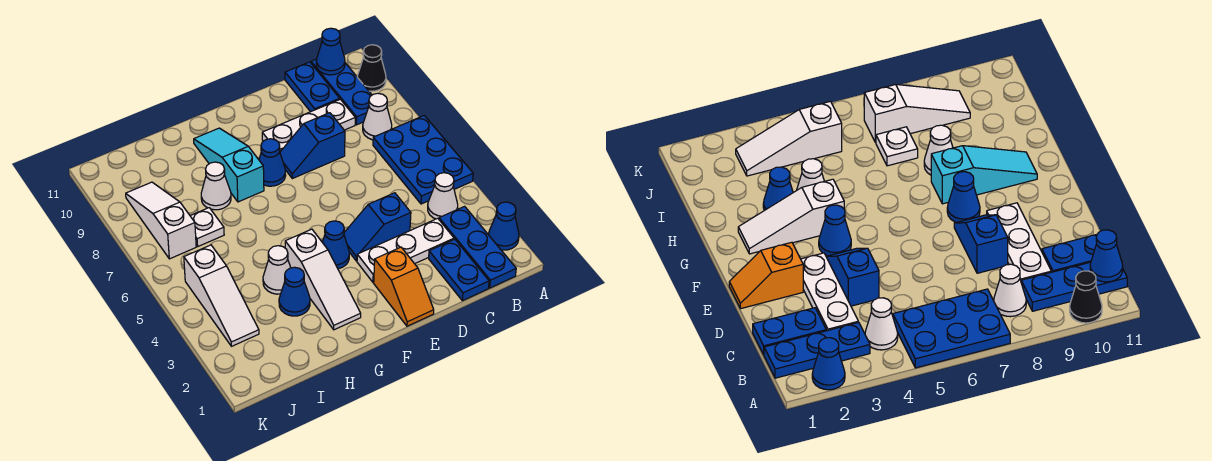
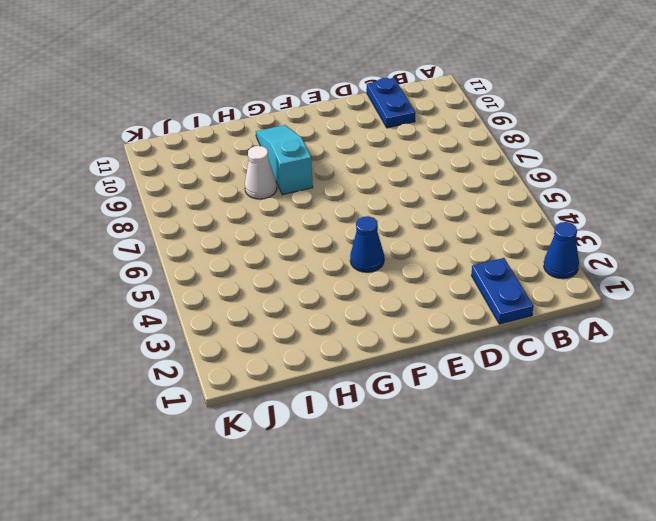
none -> blue plate A5:B7 level 1
none -> black cone A10 level 1
none -> blue plate B1:B3 level 1

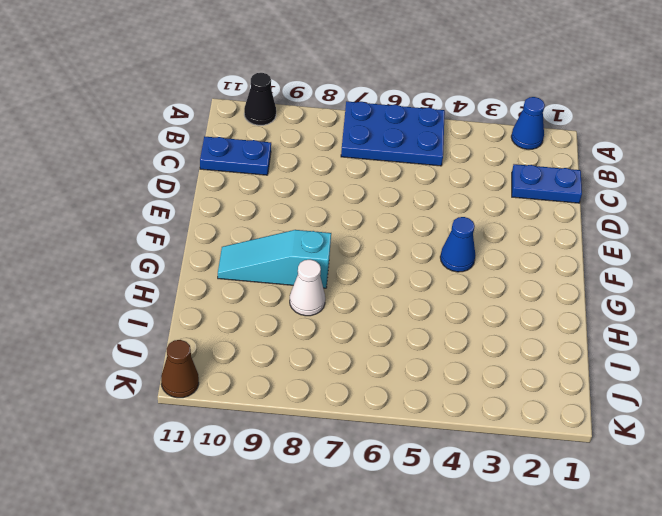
brown cone K11 level 1 -> none
none -> blue plate B1:B3 level 1
none -> white cone B4 level 1
none -> white cone B8 level 1

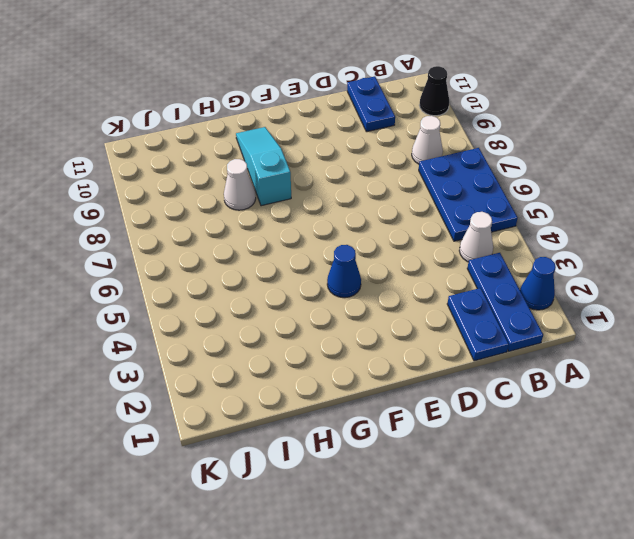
none -> blue plate B9:B11 level 1
none -> white plate C3:E3 level 1
none -> white plate C9:E9 level 1

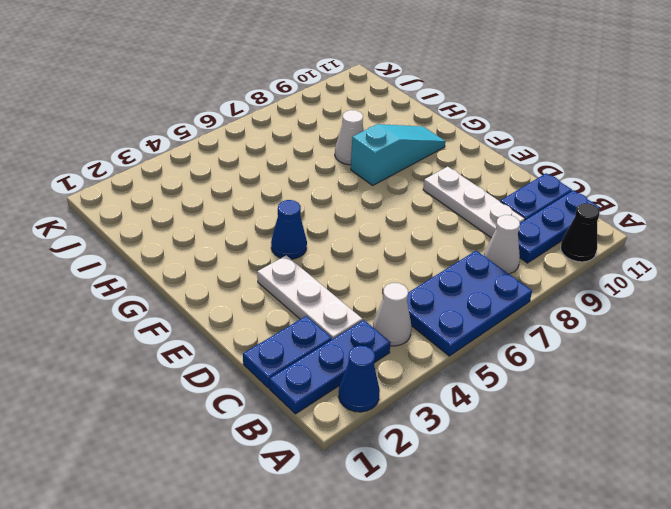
none -> blue slope D4:E4 level 1 top D
none -> blue slope D8:E8 level 1 top D
none -> orange slope E1:E2 level 1 top 2

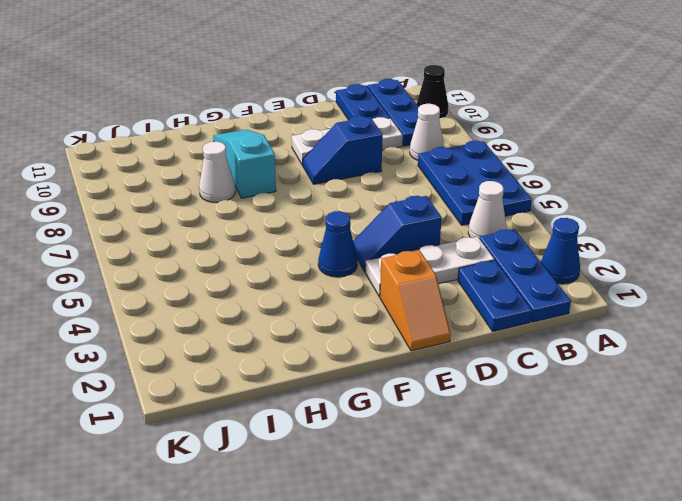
none -> blue cone F8 level 1
none -> white slope G2:G4 level 1 top 4
none -> blue cone H3 level 1

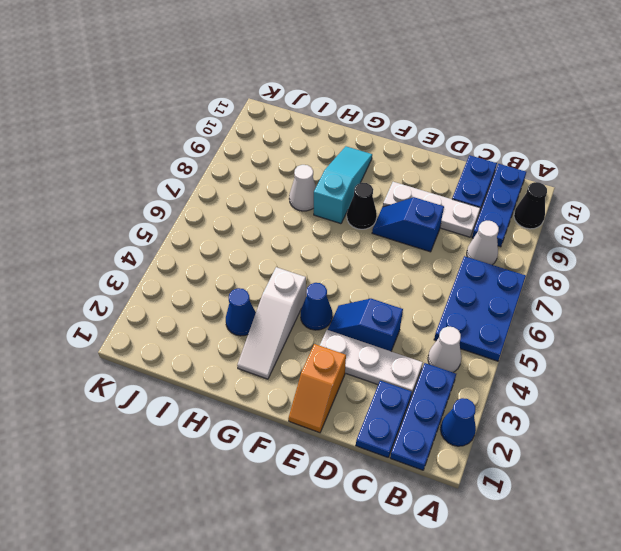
black cone F8 level 1 -> blue cone F8 level 1
none -> white cone H4 level 1
none -> white plate I7 level 1
none -> white slope J3:J5 level 1 top 5

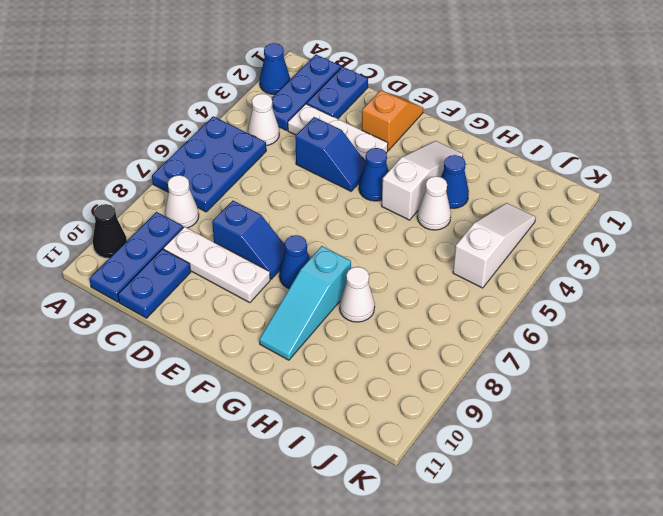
none -> white plate I7 level 1
none -> white slope J7:J9 level 1 top 7
none -> blue cone B11 level 2

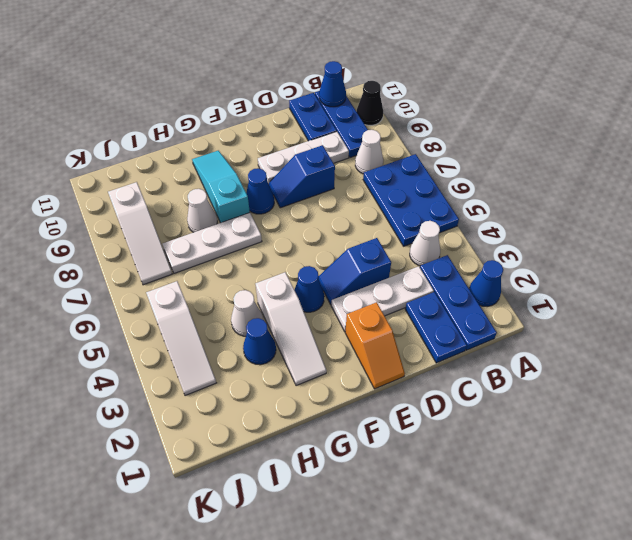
white plate G7:I7 level 1 -> white plate I7 level 1
white slope J7:J9 level 1 top 9 -> white slope J7:J9 level 1 top 7

